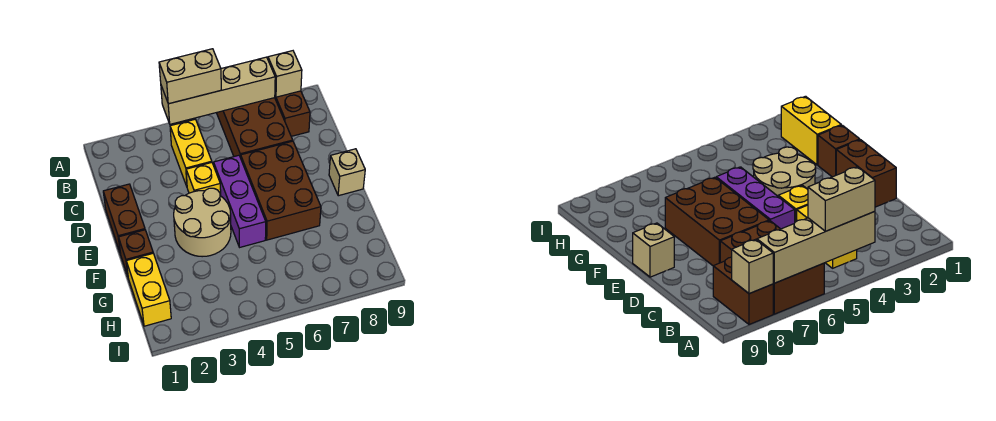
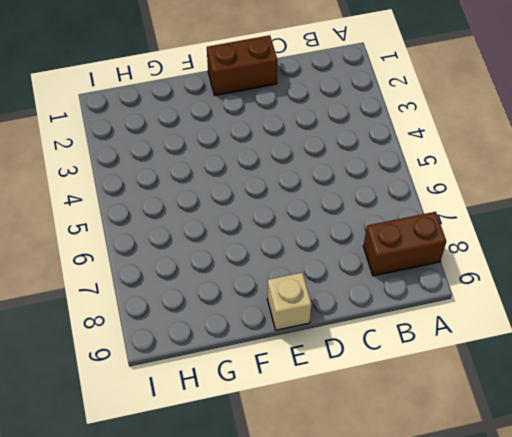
none -> brown brick A6:C7 level 1
none -> yellow brick B4:C4 level 1
none -> yellow brick D4 level 1

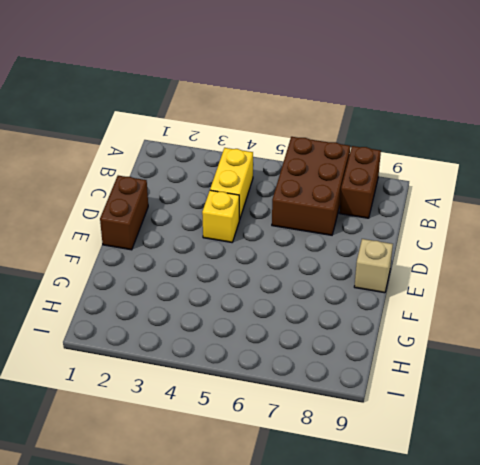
none -> purple brick D5:F5 level 1
none -> brown brick D6:F7 level 1
none -> tan round brick E3:F4 level 1

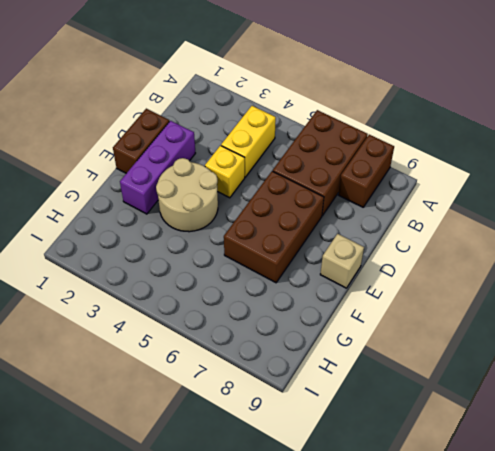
purple brick D2:F2 level 1 -> purple brick D5:F5 level 1
none -> brown brick F1 level 1
none -> yellow brick G1:H1 level 1
none -> tan brick A4:A7 level 2

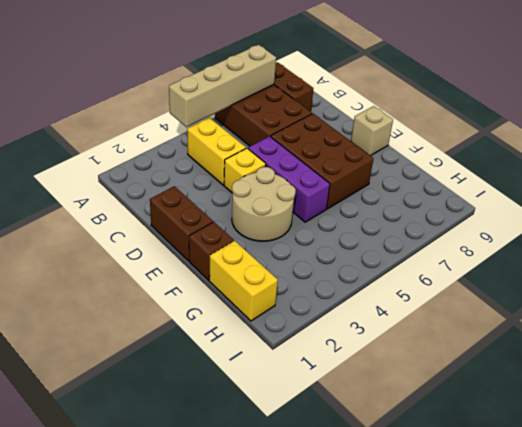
none -> tan brick A8 level 2
none -> tan brick A4:A5 level 3

